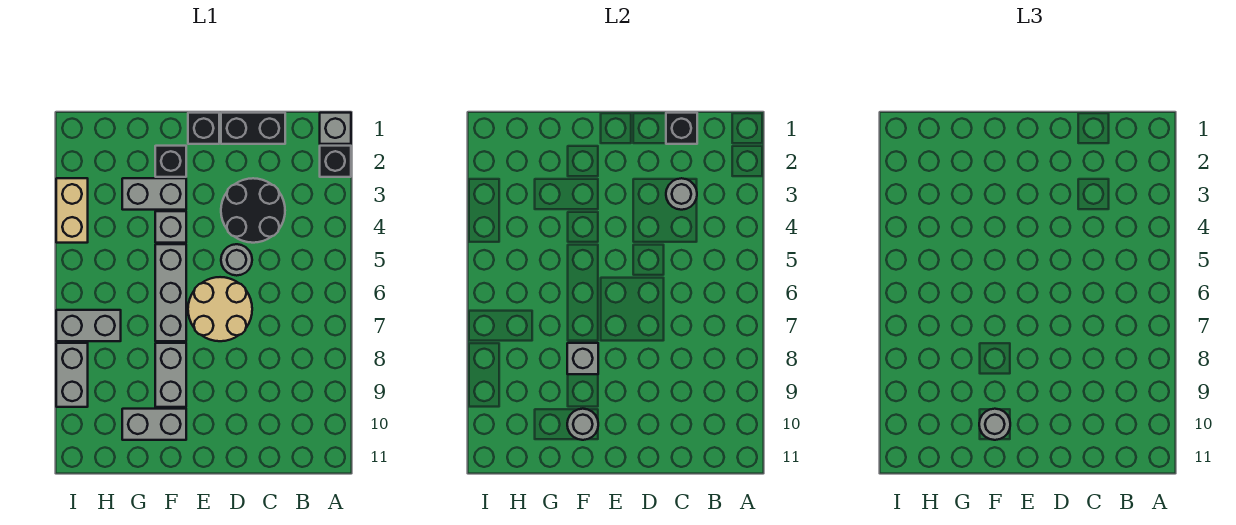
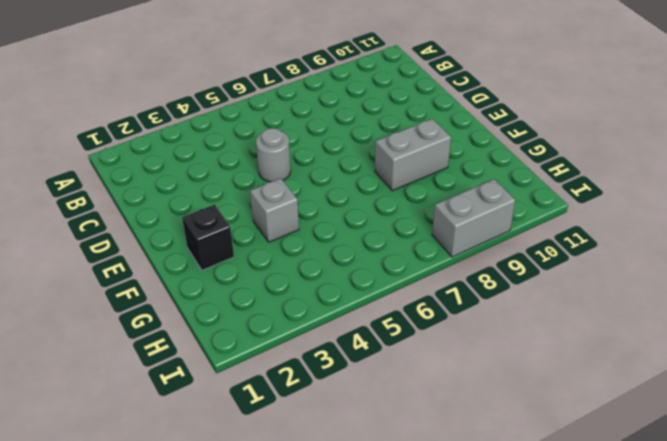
none -> grey brick A1 level 1
none -> black brick A2 level 1
none -> black brick C1:D1 level 1

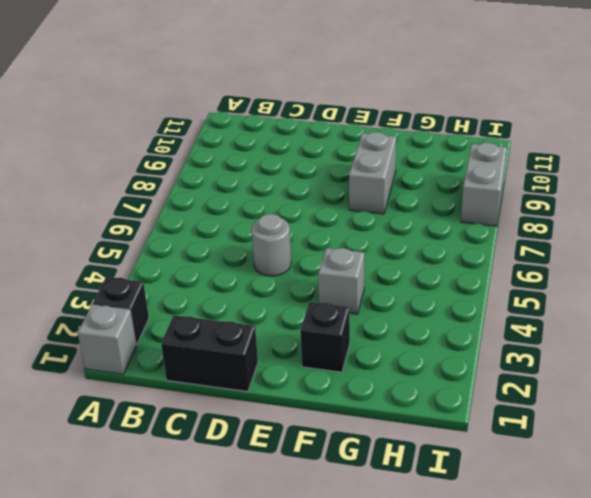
none -> black round brick C3:D4 level 1
none -> tan round brick D6:E7 level 1
none -> black brick E1 level 1

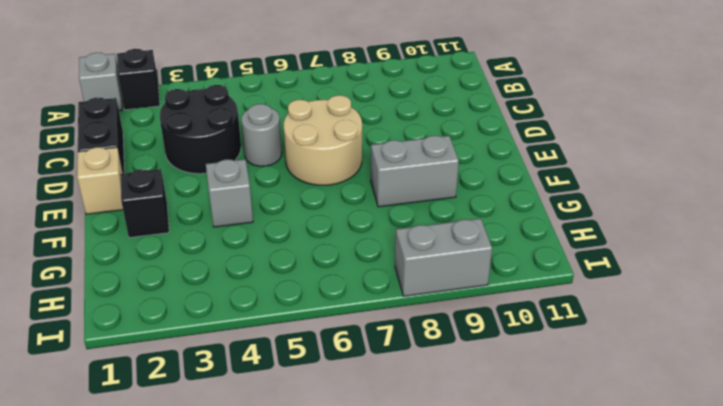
tan brick E1 level 1 -> black brick E1 level 1
none -> grey brick F3:G3 level 1
none -> grey brick F5:F7 level 1
none -> grey brick F10:G10 level 1

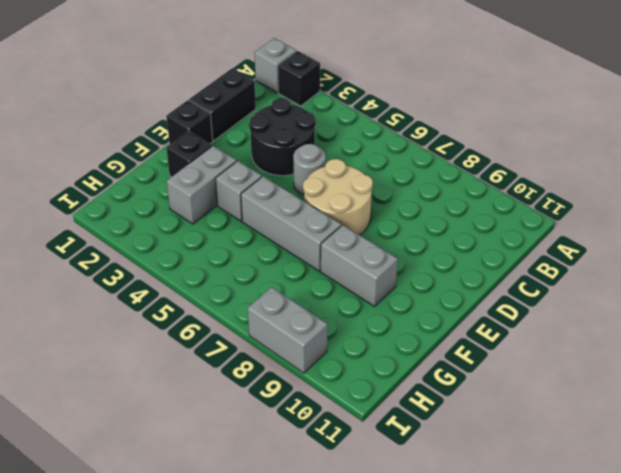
none -> grey brick F10:G10 level 1
none -> grey brick H7:I7 level 1
none -> tan brick I3:I4 level 1

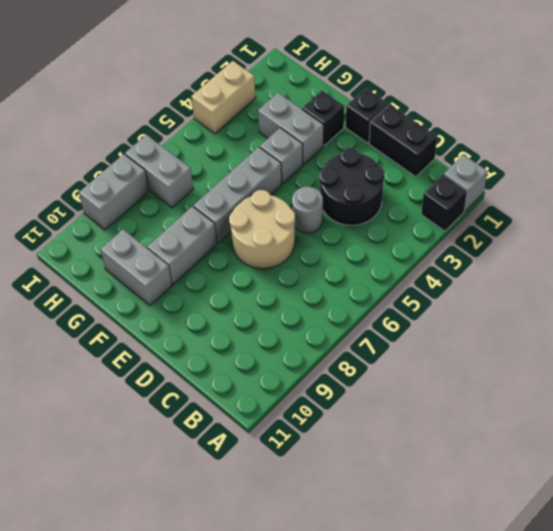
none -> black brick C1 level 2
none -> grey round brick C3 level 2
none -> grey brick F8 level 2

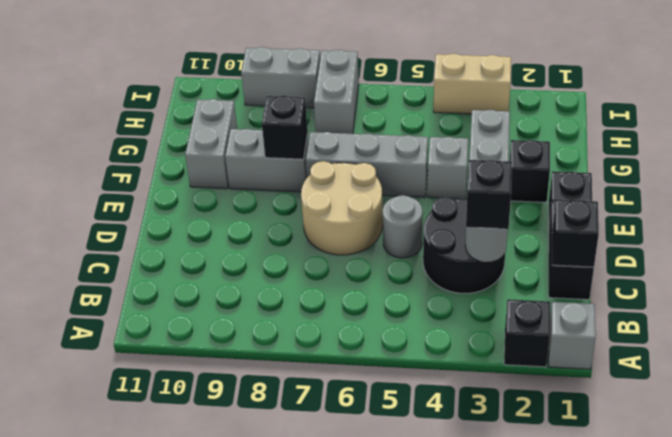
black brick C3 level 3 -> none
black brick F8 level 2 -> grey brick F8 level 2
none -> grey round brick F10 level 2
none -> grey round brick F10 level 3

